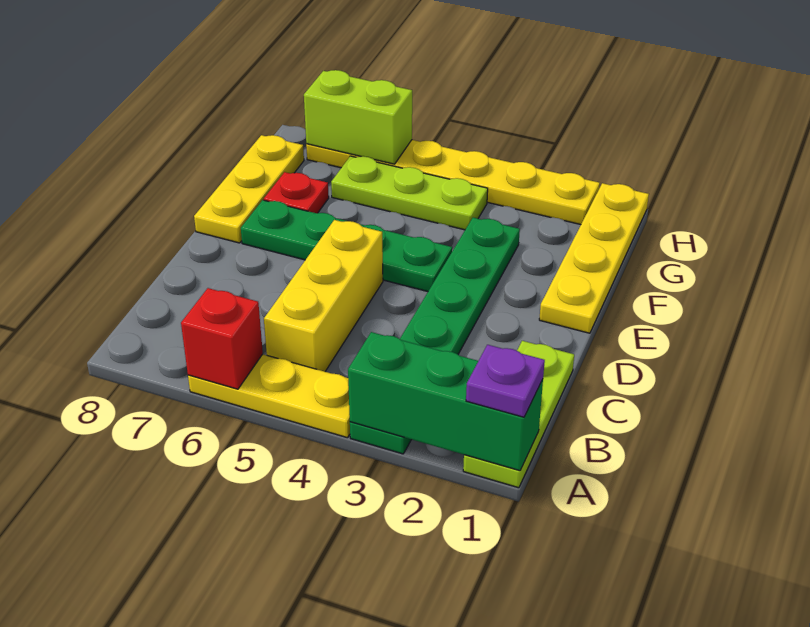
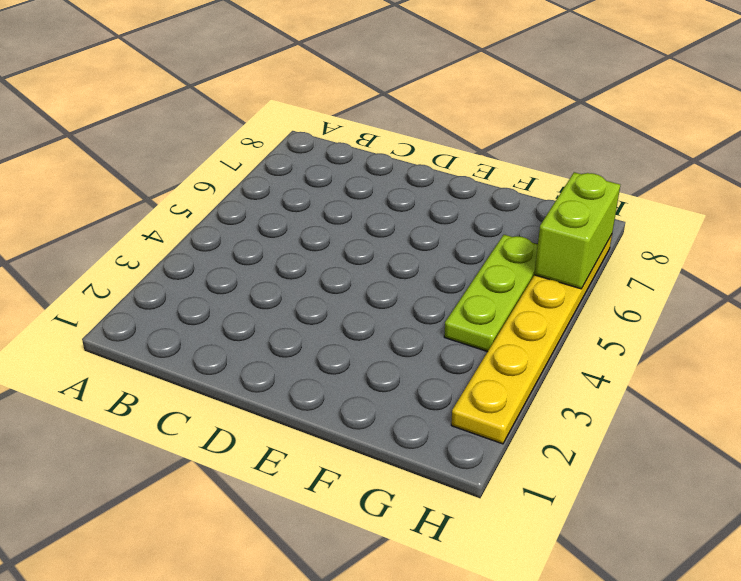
none -> lime plate A1:C1 level 1
none -> green plate A3:F3 level 1
none -> yellow plate A4:A6 level 1

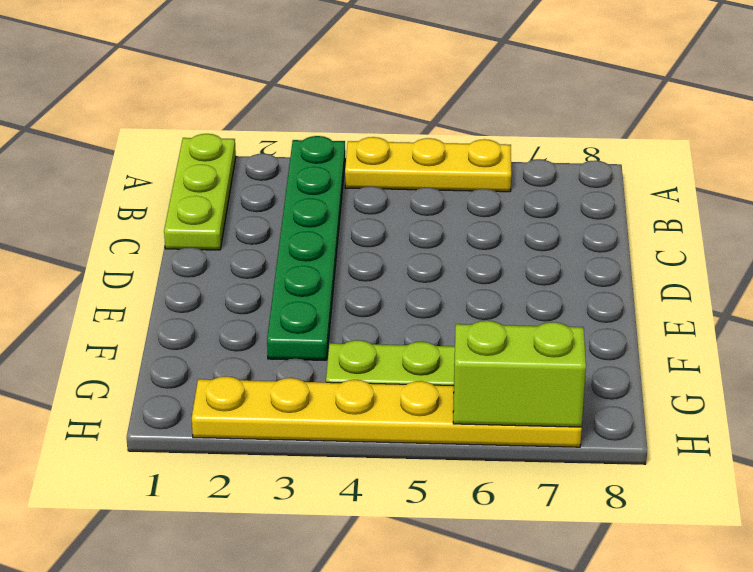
none -> yellow brick B5:D5 level 1
none -> yellow plate E1:H1 level 1
none -> green plate E4:E7 level 1

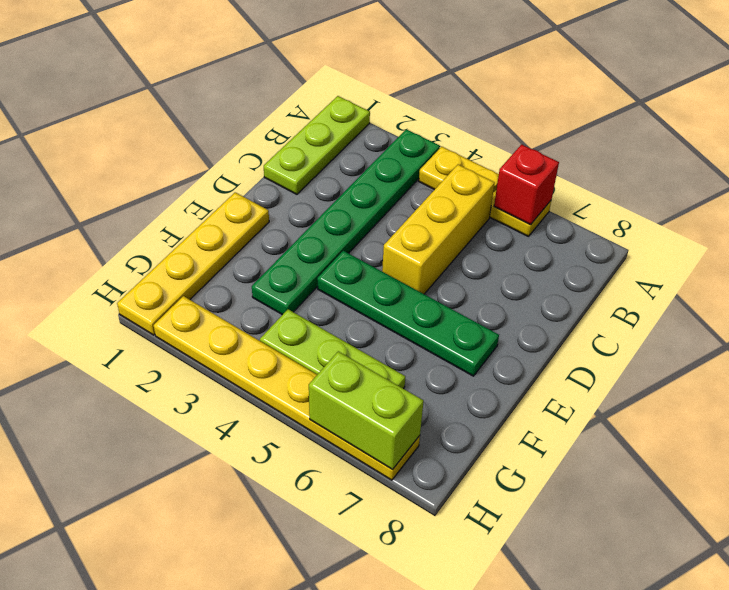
none -> yellow plate E8:G8 level 1
none -> red plate F7 level 1
none -> green brick A1:A3 level 2

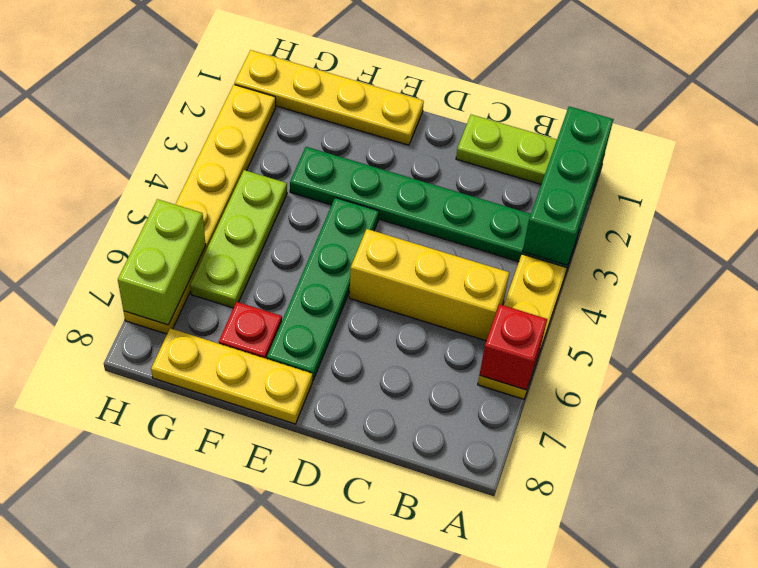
none -> purple plate A1 level 3

